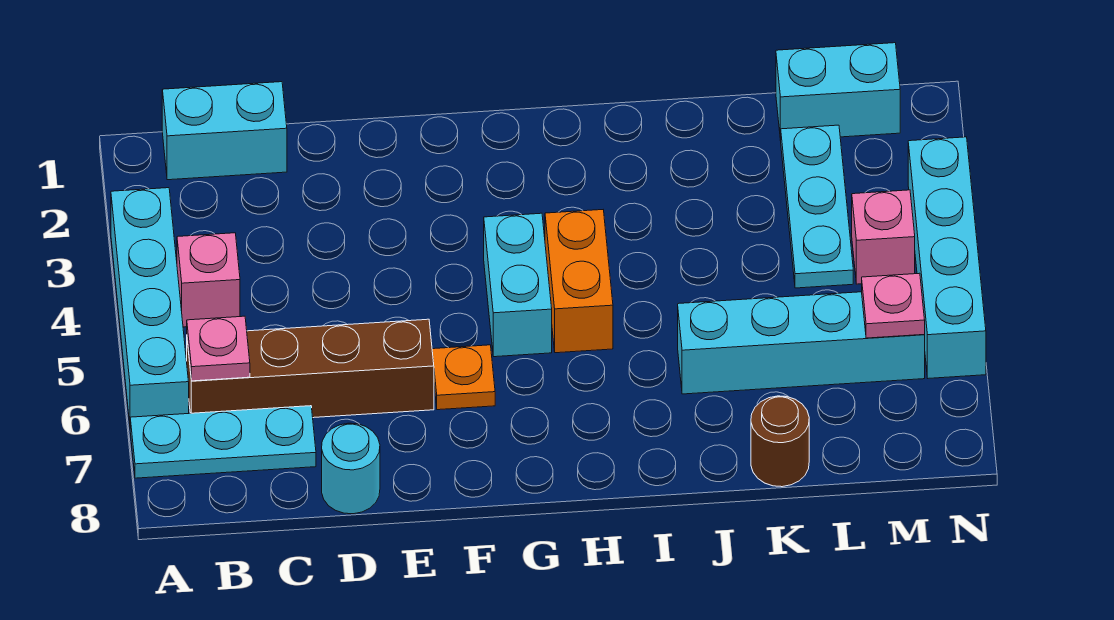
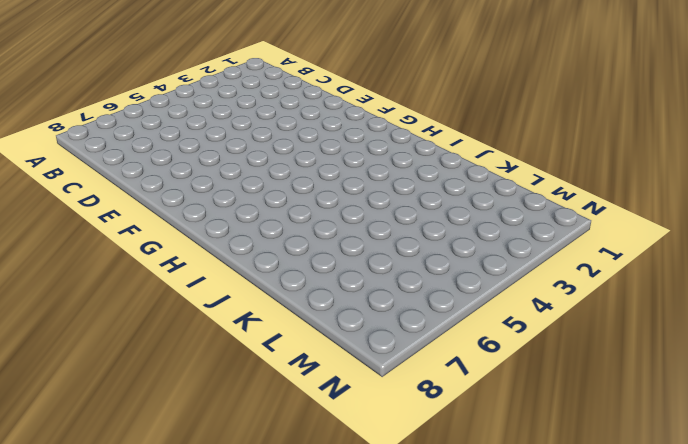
none -> cyan brick A3:A6 level 1
none -> cyan plate A7:C7 level 1
none -> cyan brick B1:C1 level 1

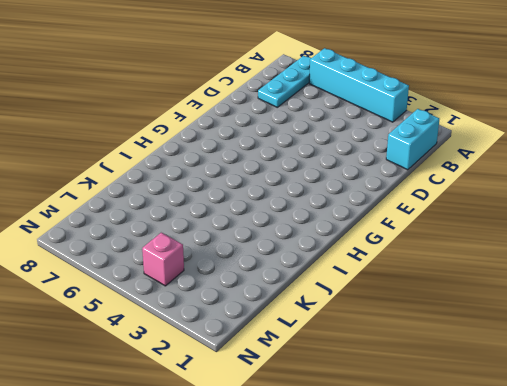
none -> pink brick B4 level 1
none -> brown brick B6:E6 level 1
none -> cyan round brick D8 level 1

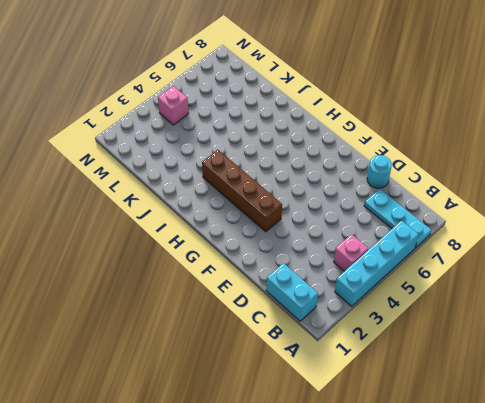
brown brick F3:I3 level 1 -> brown brick B6:E6 level 1
none -> orange plate F6 level 1
none -> cyan brick G4:G5 level 1
none -> orange brick H4:H5 level 1

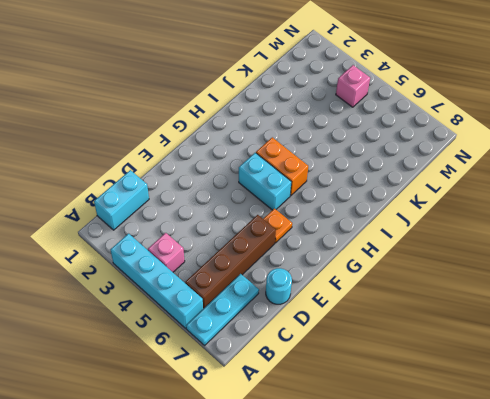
none -> cyan brick J6:M6 level 1
none -> brown round brick K8 level 1
none -> cyan brick L1:M1 level 1

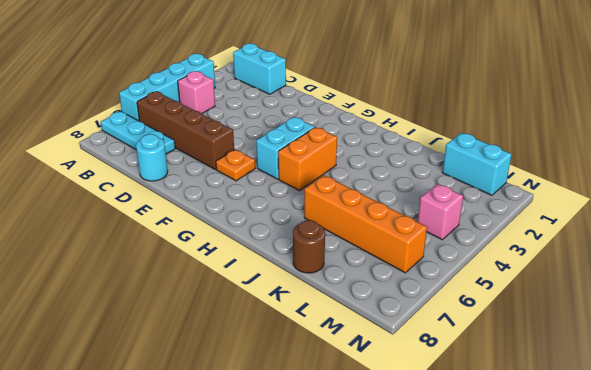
orange brick J6:M6 level 1 -> cyan brick J6:M6 level 1
none -> cyan plate L2:L4 level 1
none -> cyan brick N3:N6 level 1
none -> pink plate B6 level 2

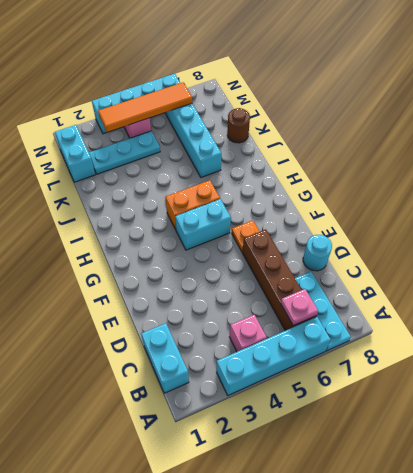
orange tile M3:M6 level 2 -> pink plate M6 level 2

